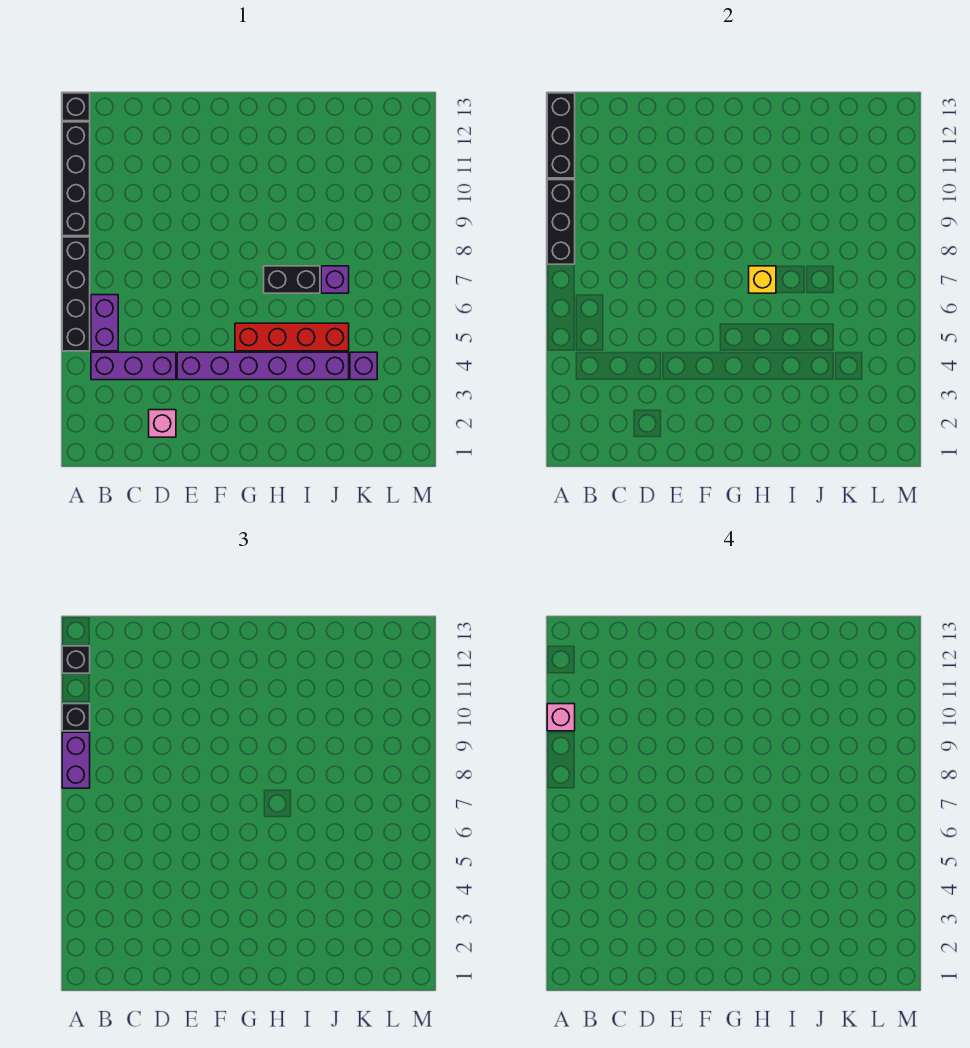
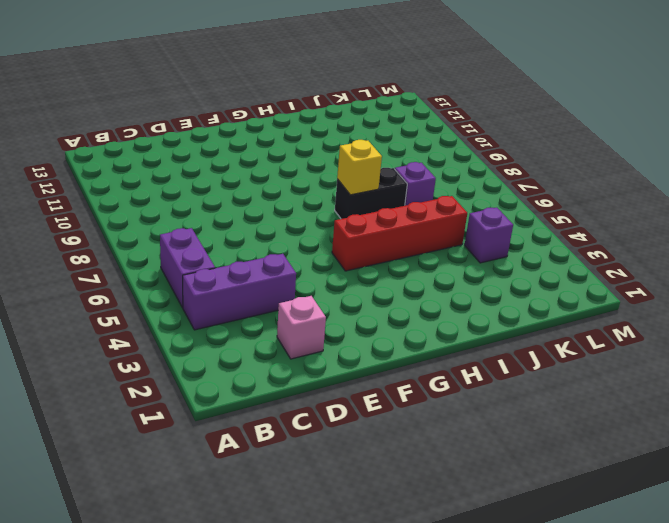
none -> black brick A5:A8 level 1
none -> black brick A9:A12 level 1
none -> black brick A13 level 1

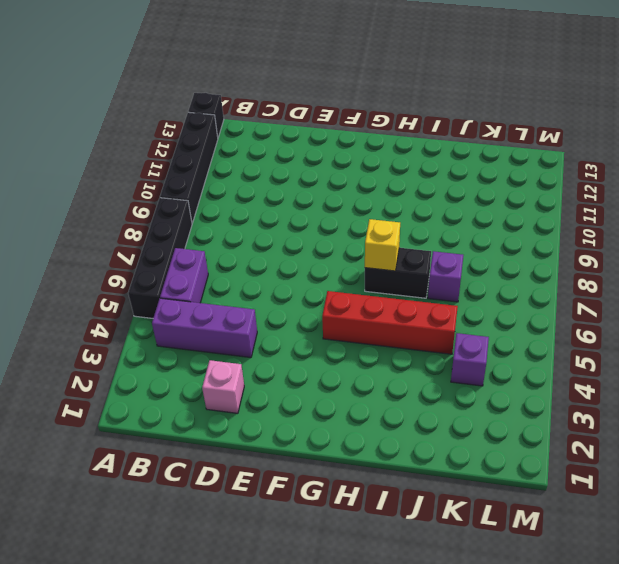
none -> purple brick E4:J4 level 1
none -> black brick A8:A10 level 2
none -> black brick A11:A13 level 2

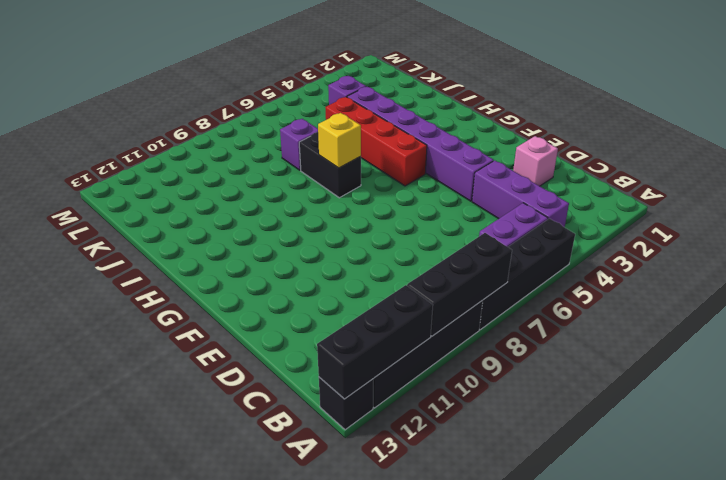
none -> purple brick A8:A9 level 3
none -> black brick A10 level 3
none -> black brick A12 level 3

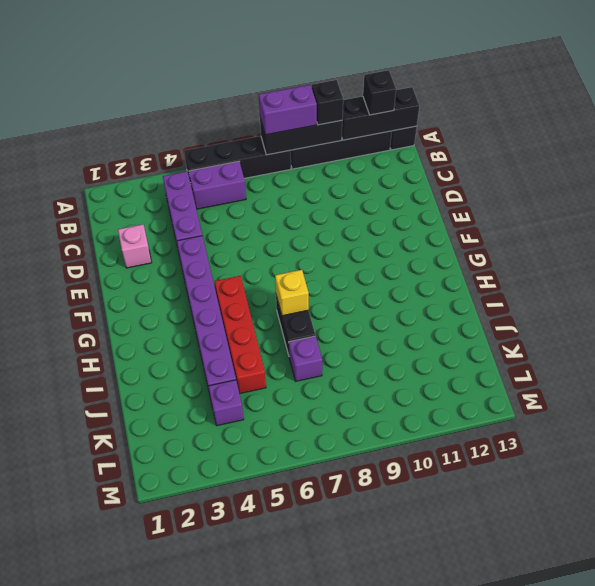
none -> pink brick A10 level 4

